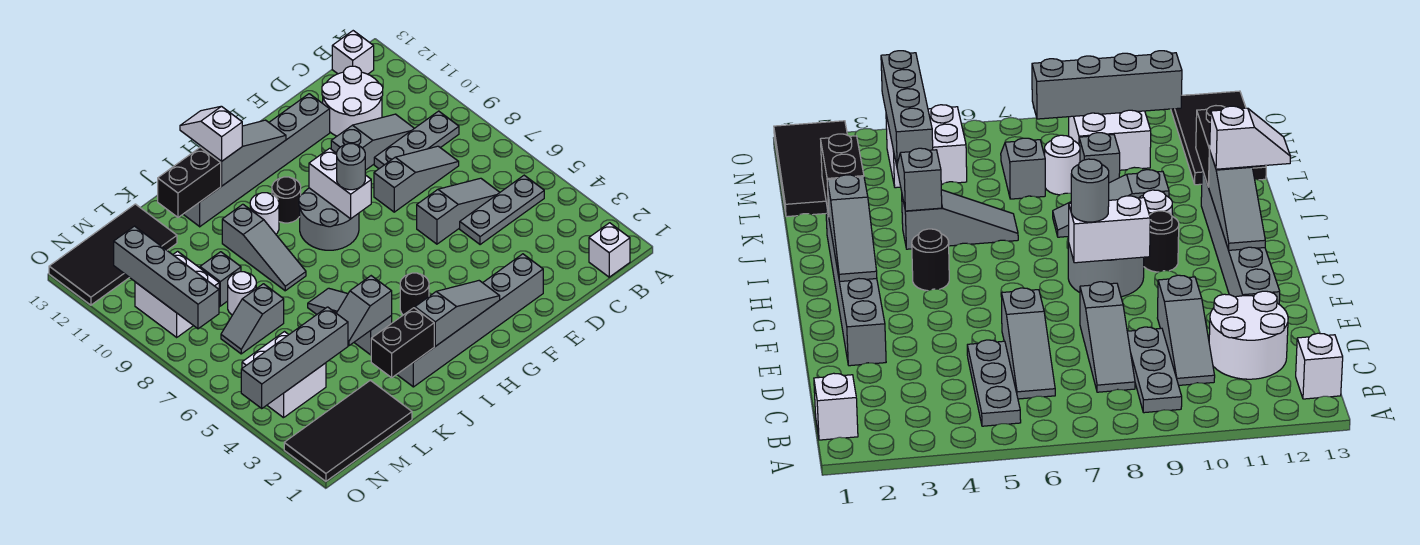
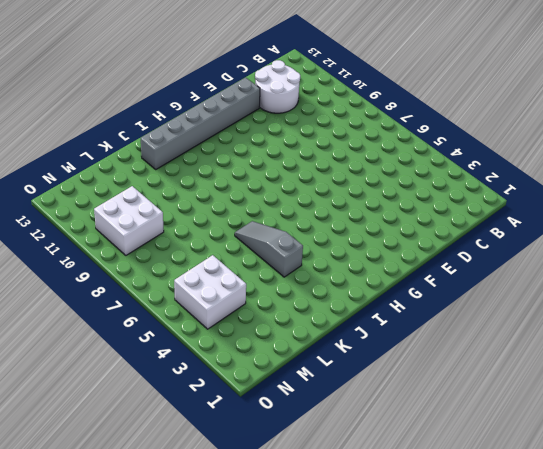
none -> white brick B1 level 1
none -> grey plate B5:D5 level 1
none -> grey plate B9:D9 level 1
none -> white brick B13 level 1

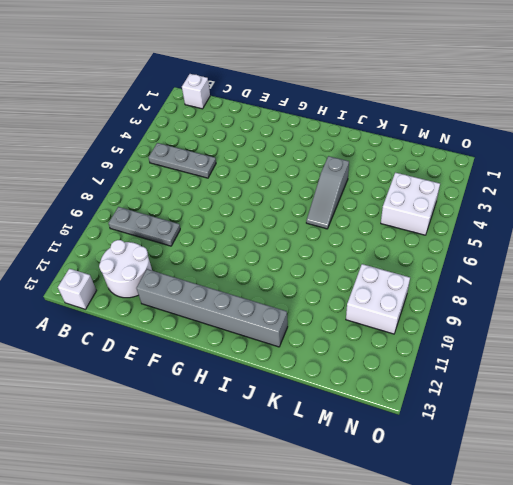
none -> grey slope C6:E6 level 1 top E
none -> grey slope C8:E8 level 1 top E
none -> grey slope C10:E10 level 1 top E
none -> grey brick E2:J2 level 1

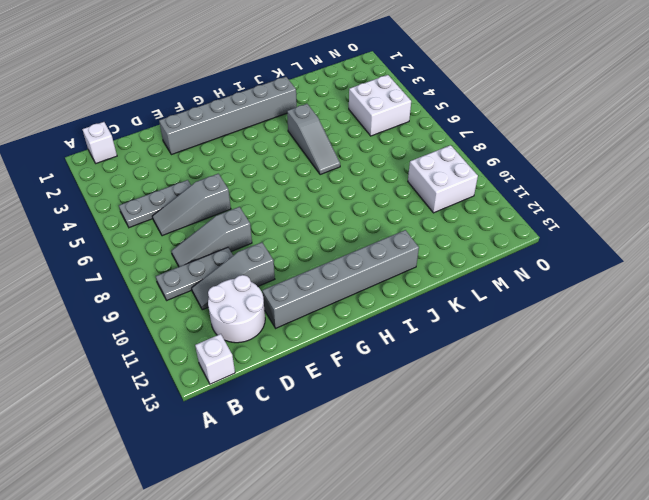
none -> grey round brick G8:H9 level 1
none -> black round brick H4 level 1
none -> black round brick H10 level 1
none -> white round brick I10 level 1

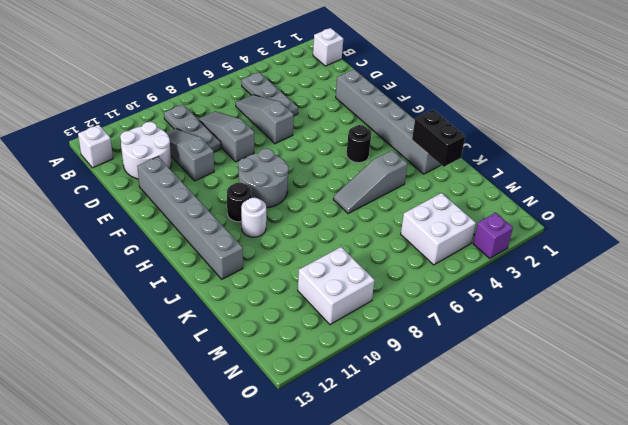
purple brick O3 level 1 -> none
none -> grey slope J8:J10 level 1 top 10
none -> black tile L1:O2 level 1
none -> grey slope L7:M7 level 1 top L
none -> white round brick L8 level 1

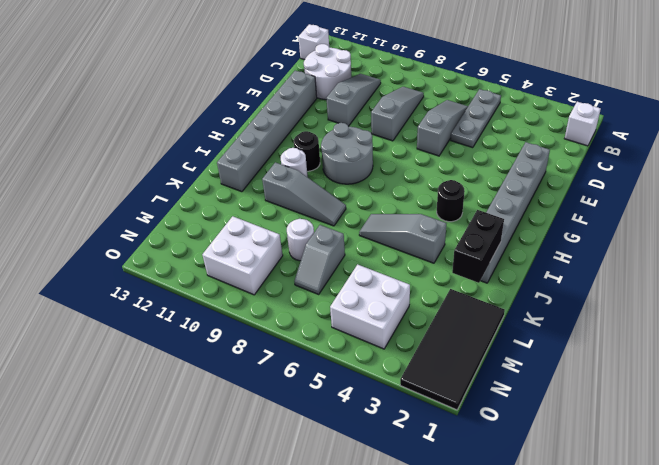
none -> grey plate B9:D9 level 1
none -> grey brick L9 level 1
none -> black tile L12:O13 level 1
none -> grey slope G2:I2 level 2 top I

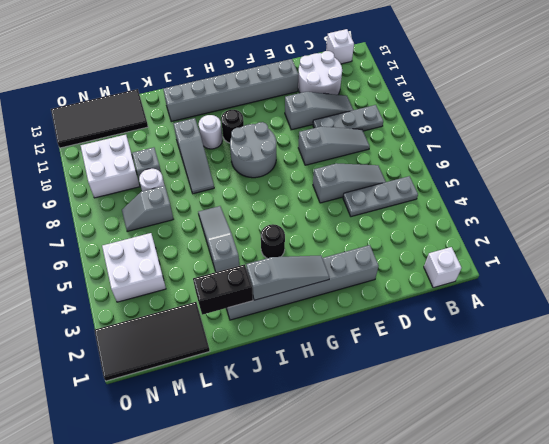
none -> white brick G8:G9 level 2
none -> grey slope G12:I12 level 2 top I
none -> grey slope J4:K4 level 2 top J
none -> black brick J12:K12 level 2

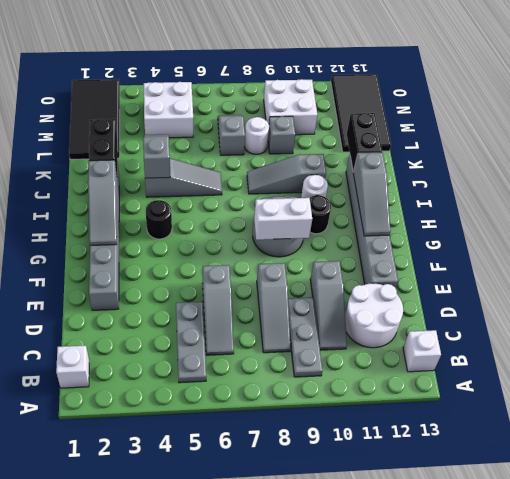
none -> grey brick L4:O4 level 2
none -> grey brick N8:N11 level 2
none -> grey round brick G8 level 3
none -> white slope I12:I13 level 3 top 12

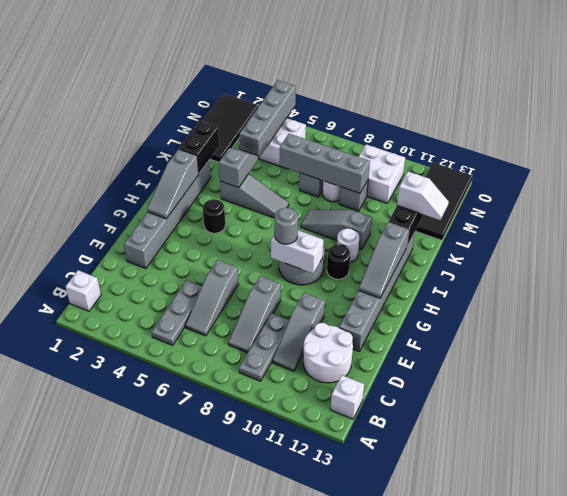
white slope K12:K13 level 3 top 12 -> white slope I12:I13 level 3 top 12
grey brick L6:L9 level 2 -> grey brick N8:N11 level 2

